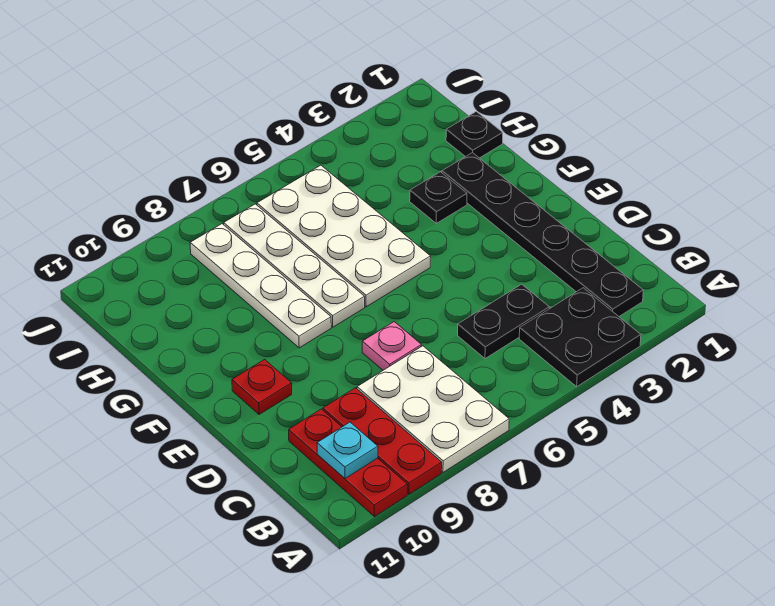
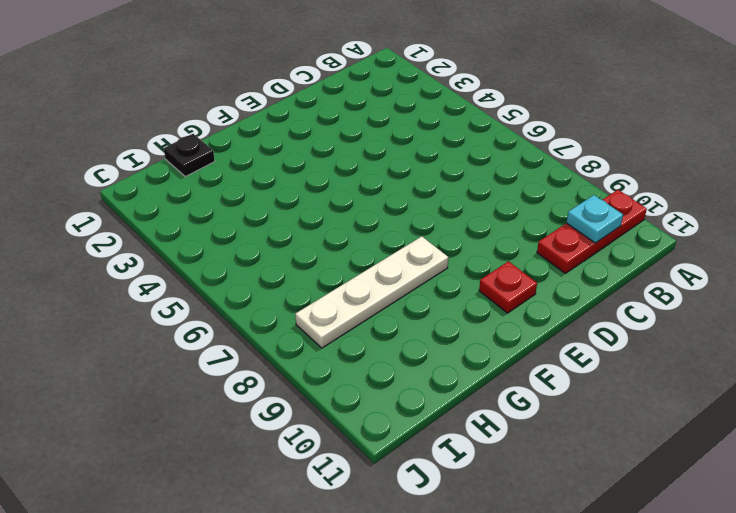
none -> black plate A3:B4 level 1
none -> white plate A7:C8 level 1
none -> red plate A9:C9 level 1

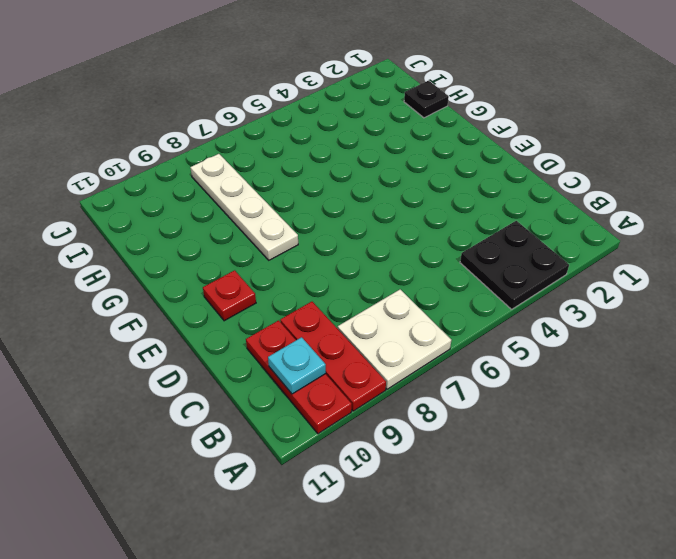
white plate A7:B8 level 1 -> white plate A7:C8 level 1
none -> black plate B2:G2 level 1
none -> black plate C4:C5 level 1
none -> pink plate D7 level 1

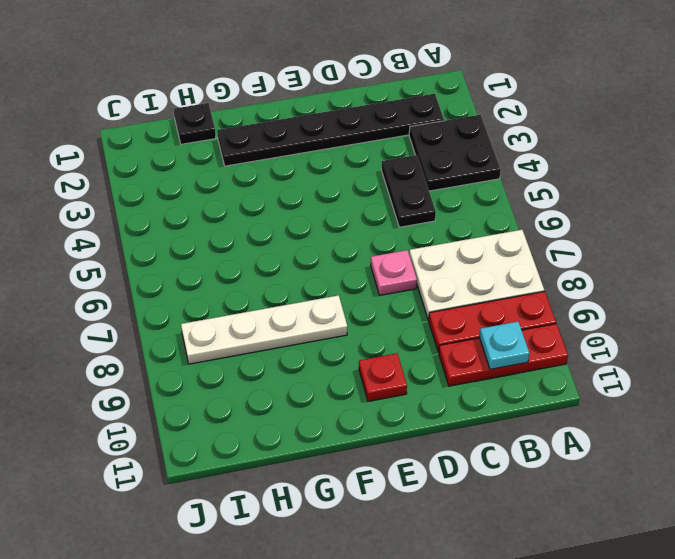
none -> white plate F5:I6 level 1
none -> white plate F7:I7 level 1
none -> black plate G3 level 1

